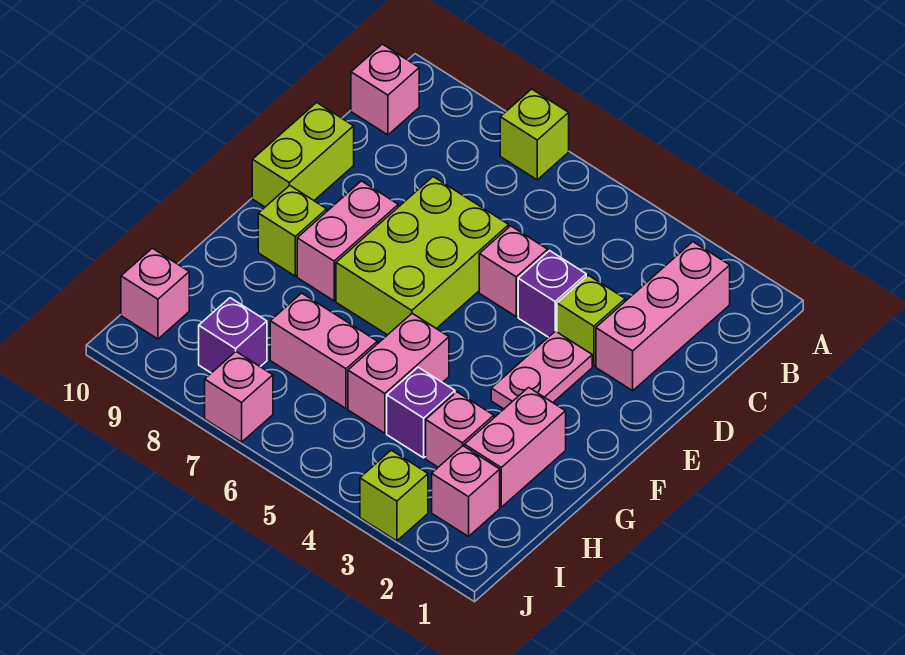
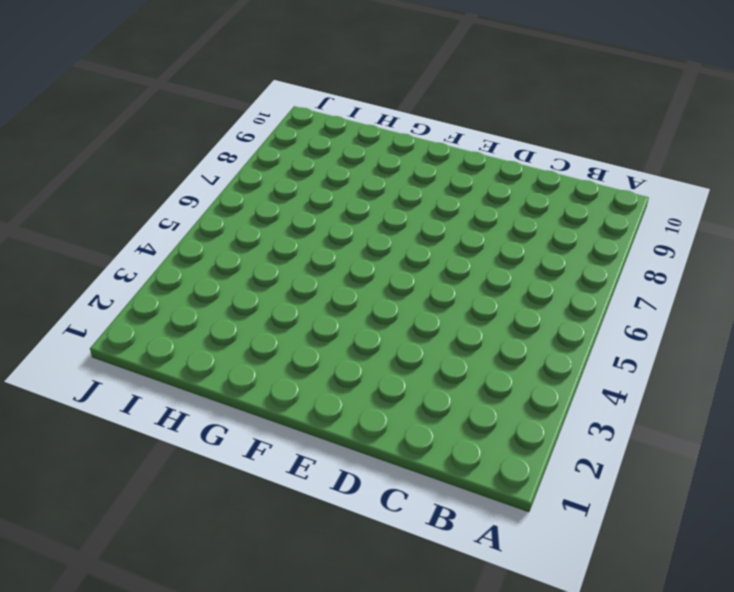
none -> lime brick A7 level 1
none -> pink brick B2:D2 level 1
none -> pink brick B10 level 1

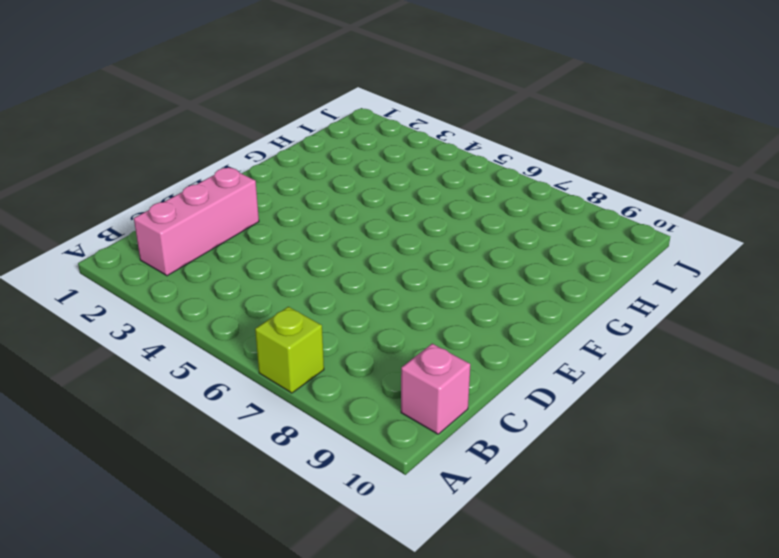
none -> lime brick D3 level 1
none -> purple brick D4 level 1
none -> pink brick D5 level 1

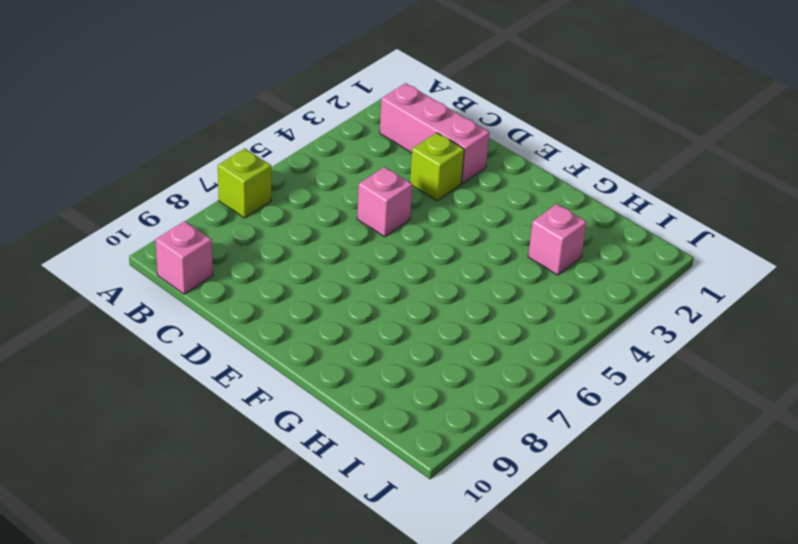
none -> purple brick D4 level 1
none -> lime brick D6:F7 level 1
none -> lime brick D10:E10 level 1

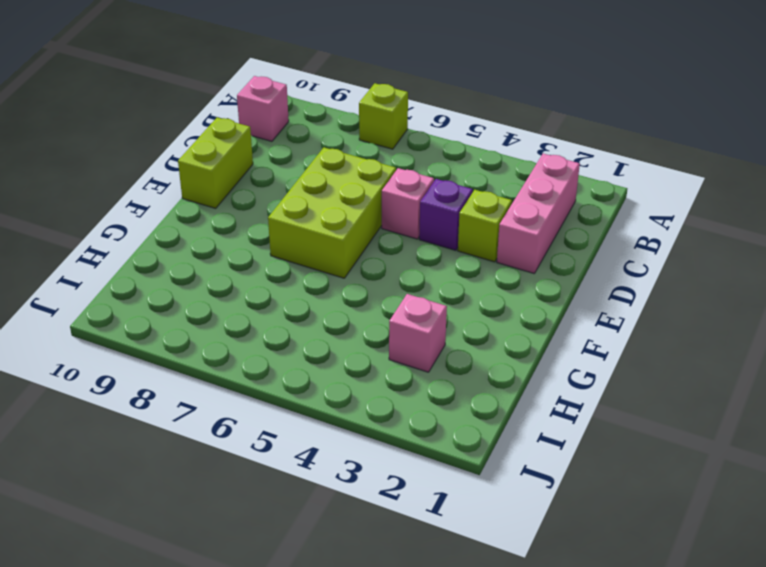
none -> pink plate E3:F3 level 1
none -> pink brick E8:F8 level 1
none -> lime brick F9 level 1

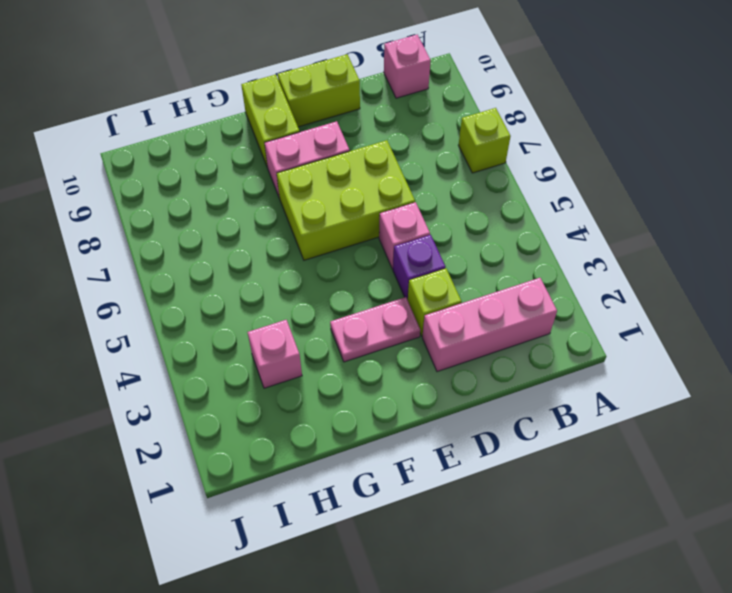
lime brick F9:F10 level 1 -> lime brick F9 level 1
none -> pink brick G2:H2 level 1
none -> pink brick G5:H5 level 1
none -> purple brick H4 level 1

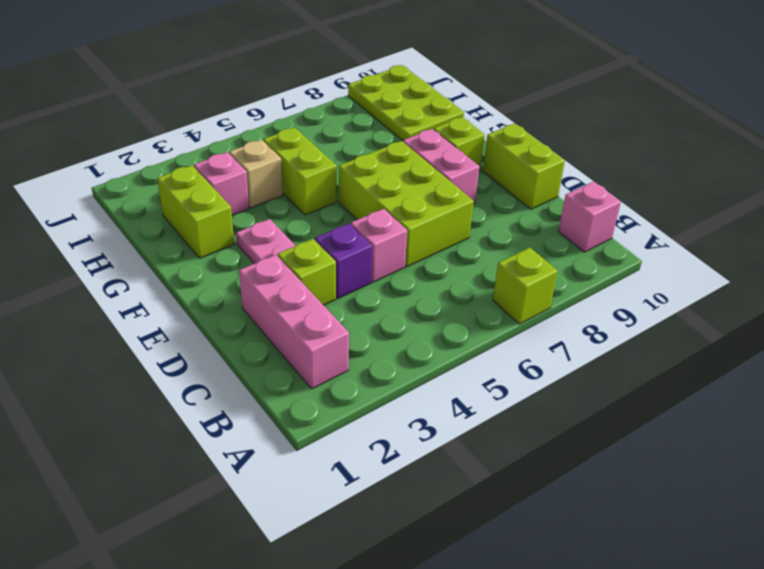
lime brick G2:H2 level 1 -> pink brick G2:H2 level 1
lime brick G5:H5 level 1 -> pink brick G5:H5 level 1
tan brick H4 level 1 -> purple brick H4 level 1
lime plate H9:J10 level 1 -> pink brick I10 level 1
none -> pink brick H6:H7 level 1
none -> pink brick I2 level 1
none -> purple brick I8 level 1

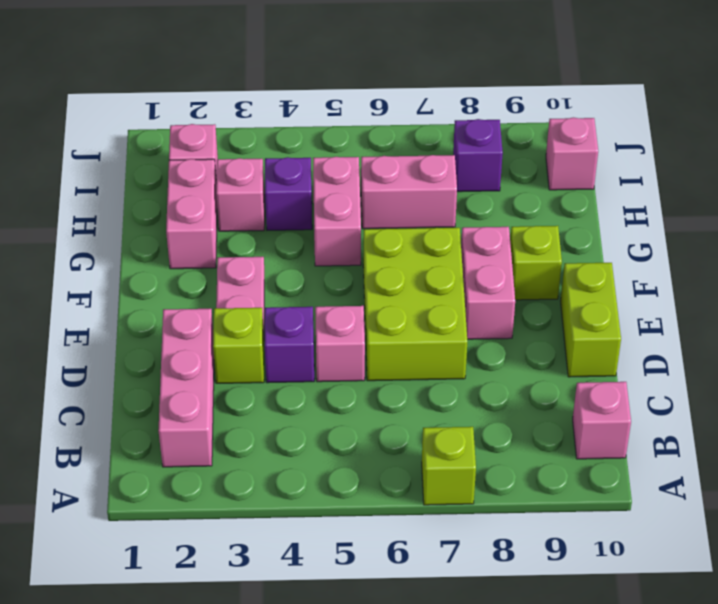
none -> lime brick J3 level 1
none -> pink brick J7 level 1

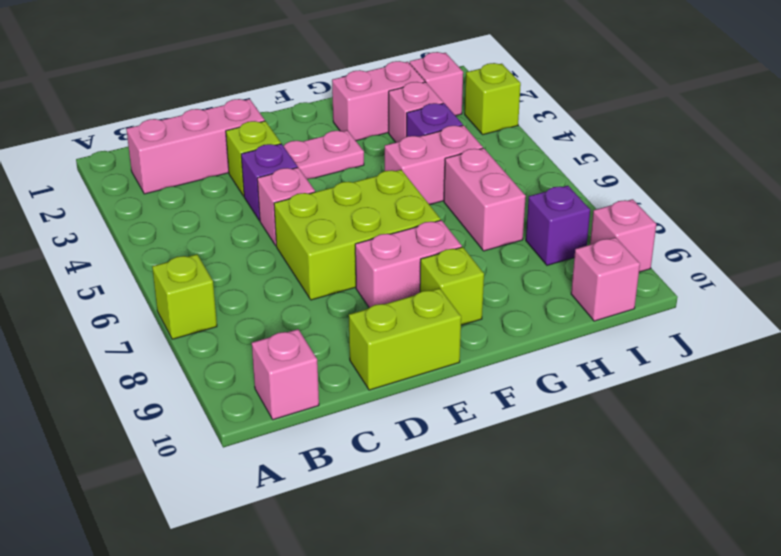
pink brick J9 level 1 -> pink brick J7 level 1

